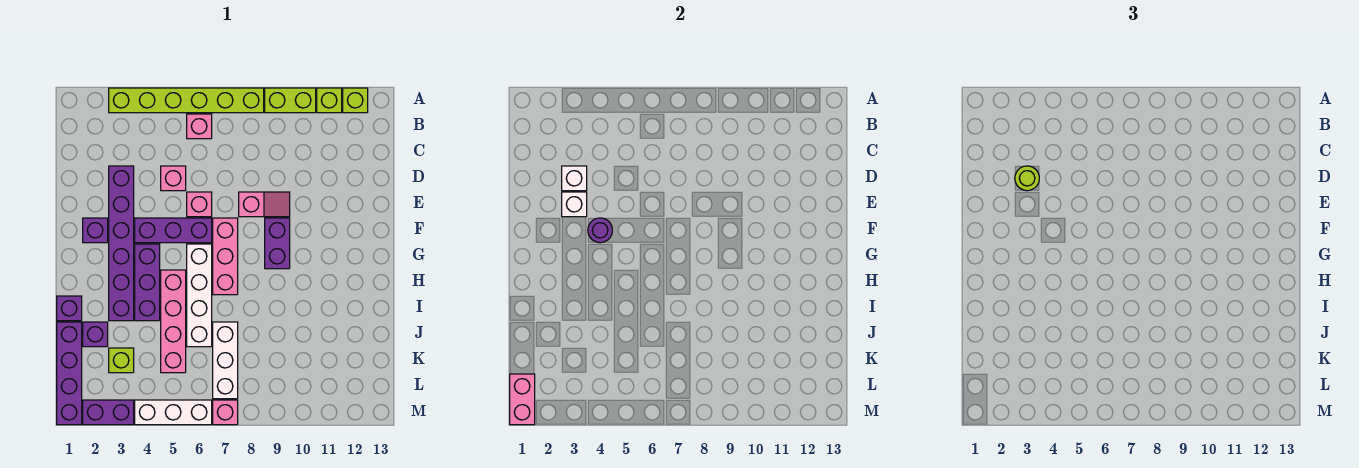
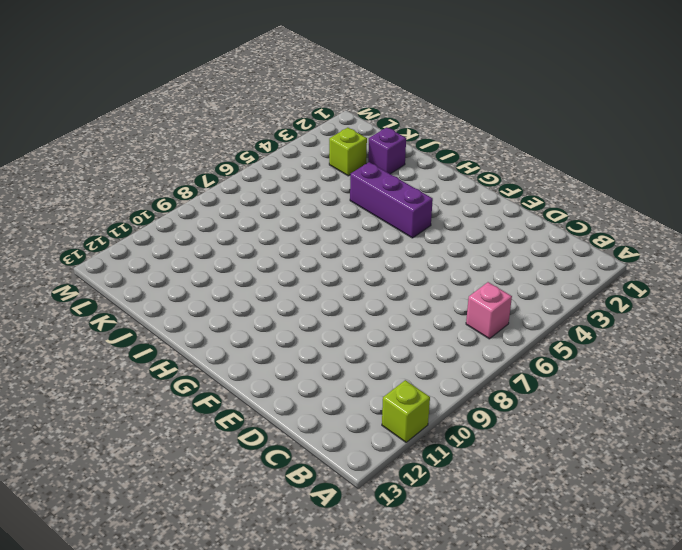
none -> lime brick A3:A8 level 1
none -> lime brick A9:A10 level 1
none -> lime brick A12 level 1

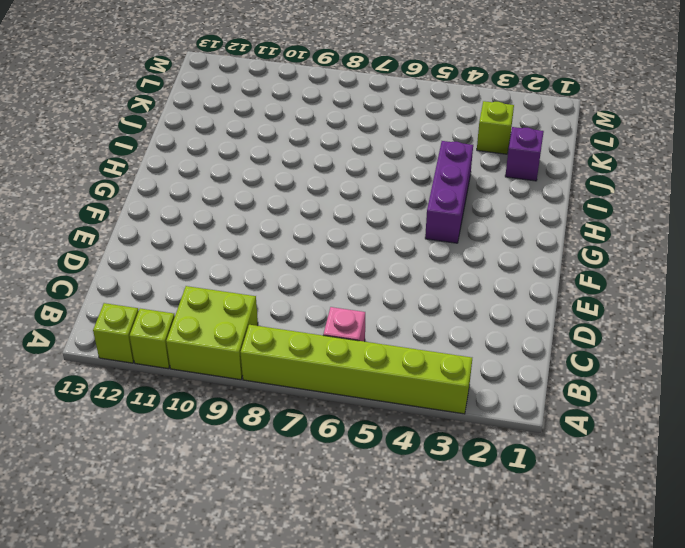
lime brick A9:B10 level 1 -> lime brick A9:A10 level 1
none -> purple brick D3:I3 level 1
none -> pink brick D5 level 1
none -> pink brick E6 level 1

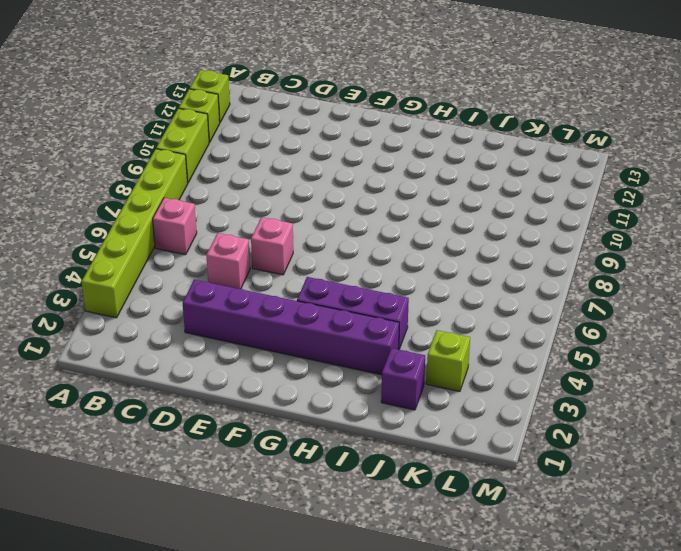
none -> pink slope E8:E9 level 1 top 8
none -> purple brick F2 level 1
none -> purple brick F4:F6 level 1

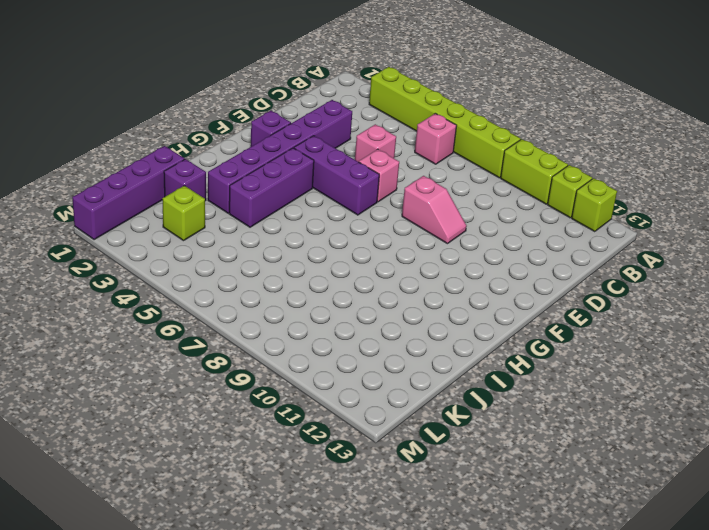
none -> pink brick F7:H7 level 1
none -> purple brick F9:G9 level 1
none -> white brick G6:J6 level 1

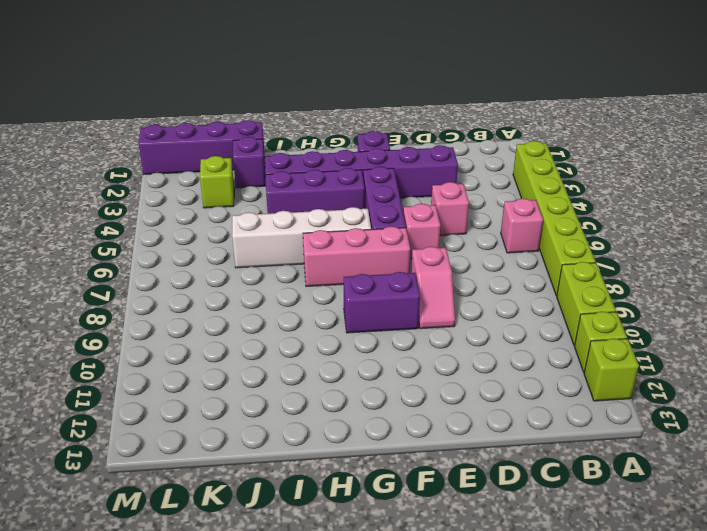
none -> pink brick H5:K5 level 1
none -> purple brick I1 level 1
none -> white brick J7:L7 level 1

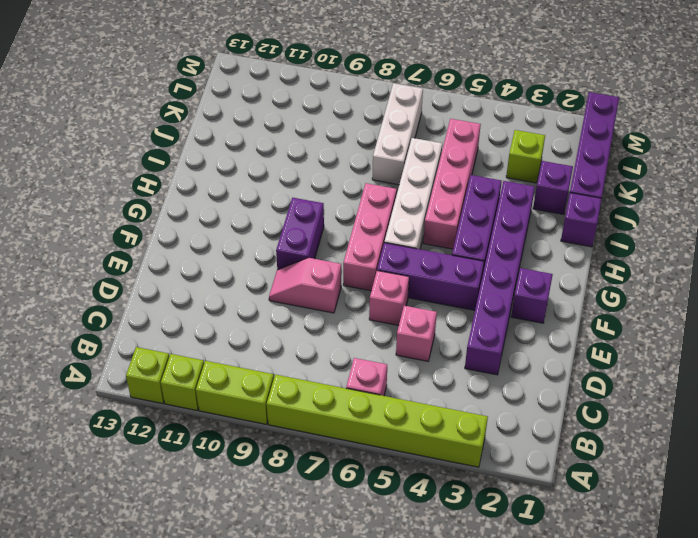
none -> purple brick M2:M3 level 1
none -> white brick M4:M6 level 1
none -> pink brick M7 level 1

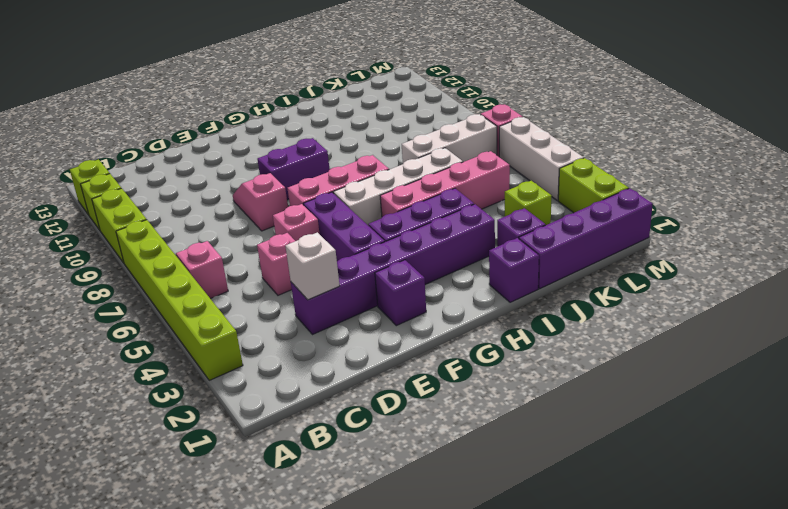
lime brick M2:M3 level 1 -> purple brick M2:M3 level 1
none -> white brick E3 level 2
none -> purple round brick F4 level 2
none -> pink brick L1:M1 level 2

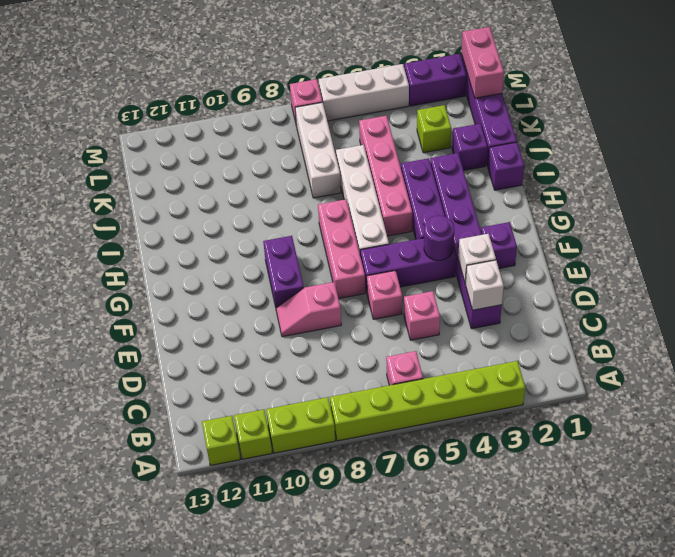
none -> lime round brick D3 level 3

